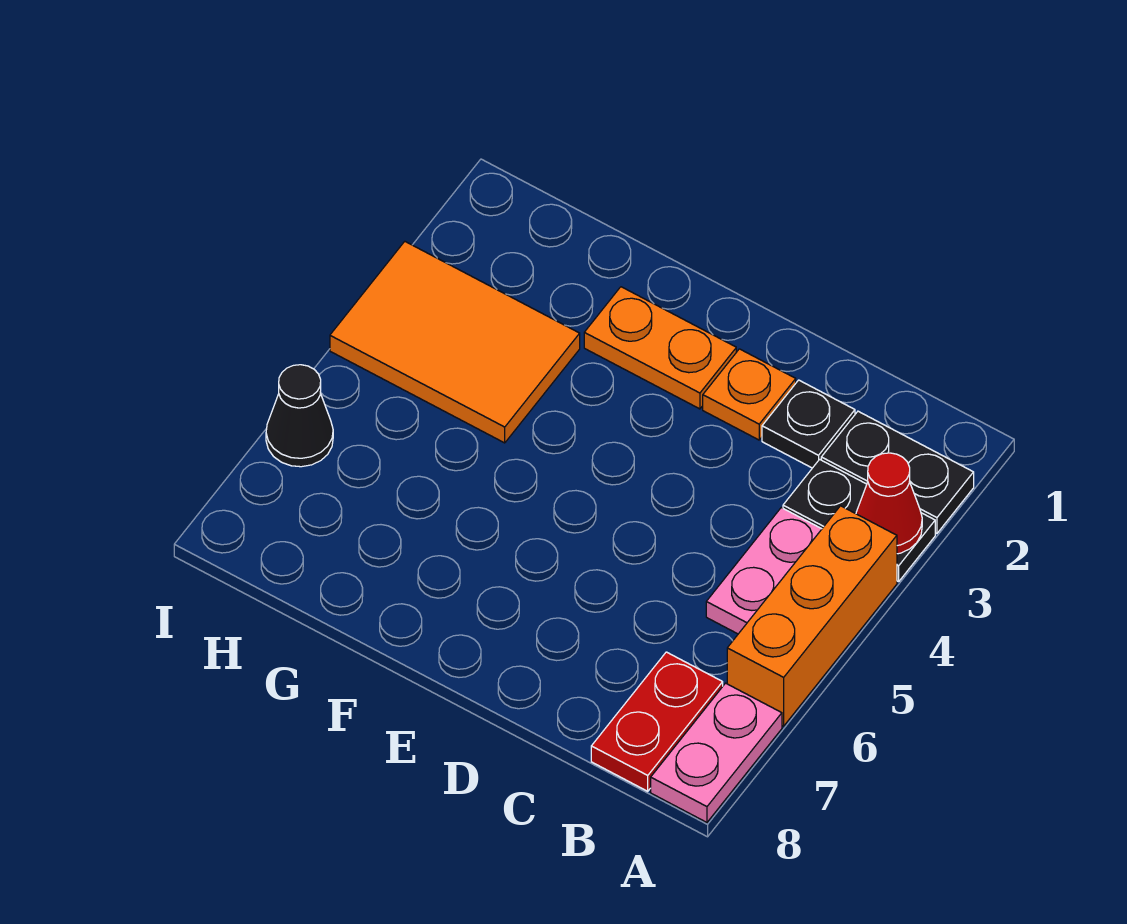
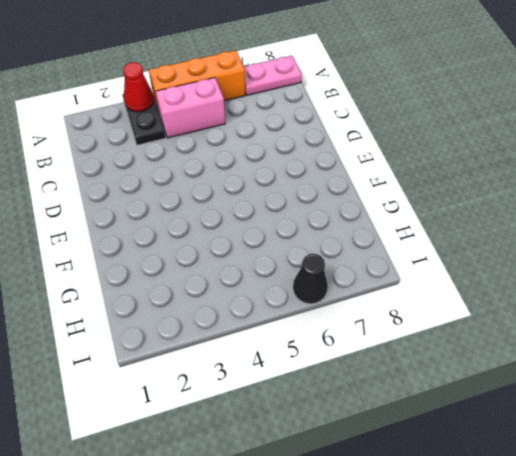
pink brick B4:B5 level 1 -> pink plate B4:B5 level 1
none -> black plate A2:B2 level 1
none -> red plate B7:B8 level 1
none -> black plate C2 level 1

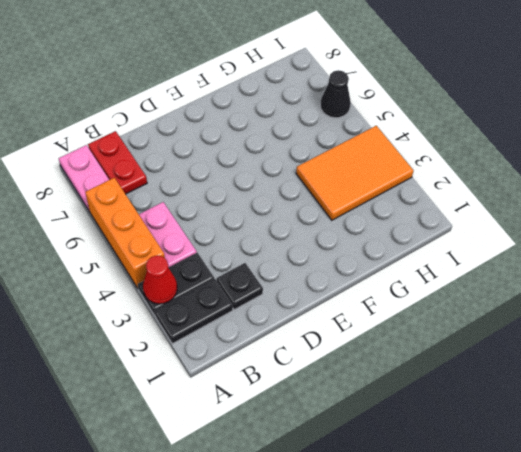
none -> orange plate D2 level 1
none -> orange plate E2:F2 level 1

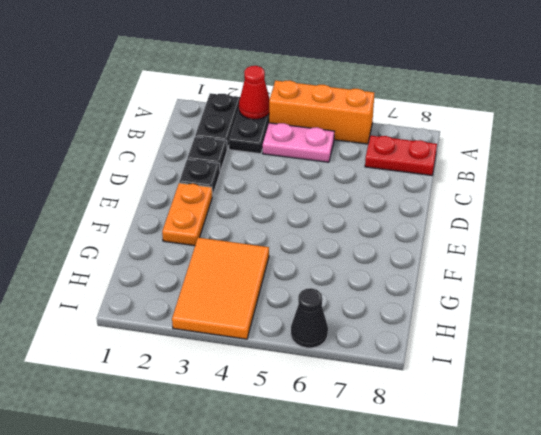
black plate D2 level 1 -> orange plate D2 level 1
none -> pink plate A7:A8 level 1

